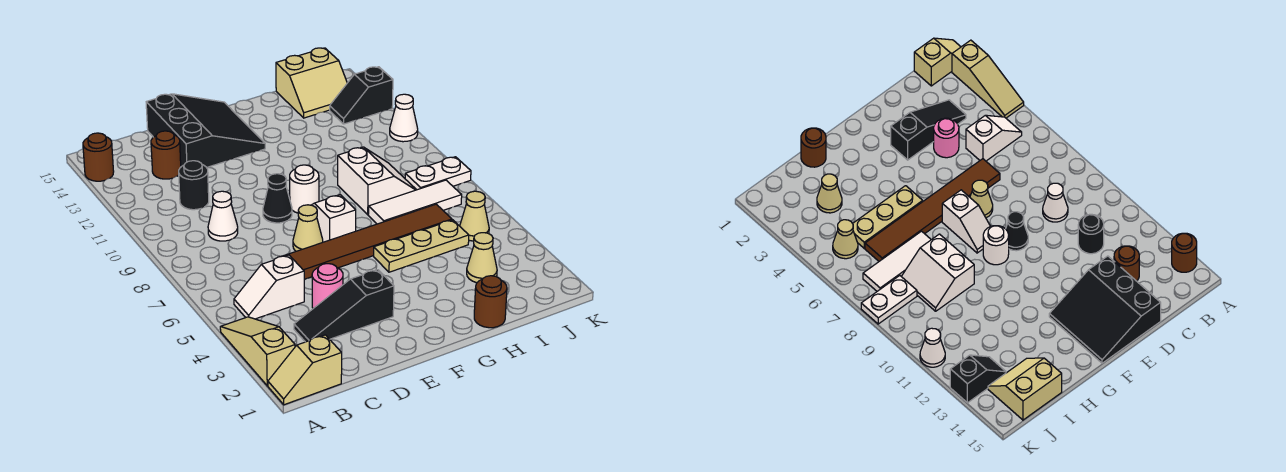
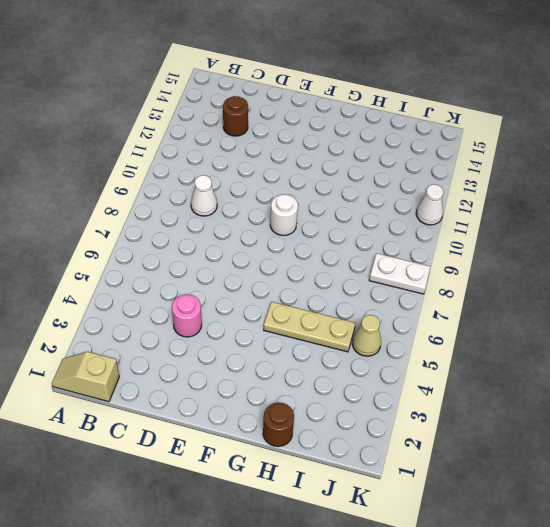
none -> tan slope A2:A4 level 1 top 2
none -> brown round brick A14 level 1
none -> white slope B5:C5 level 1 top C

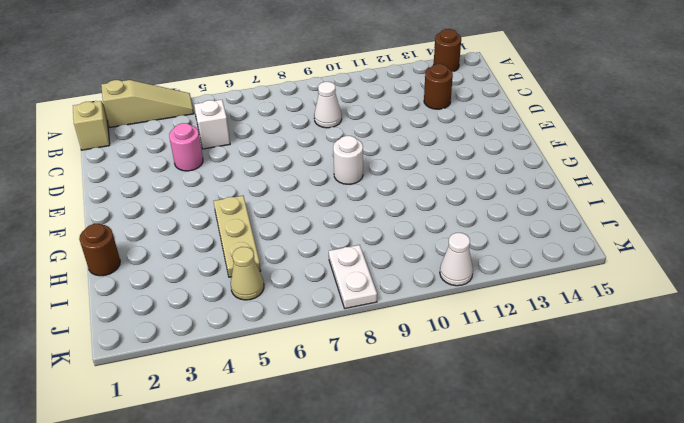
none -> black slope C3:E3 level 1 top E
none -> black round brick C11 level 1
none -> brown tile D6:I6 level 1

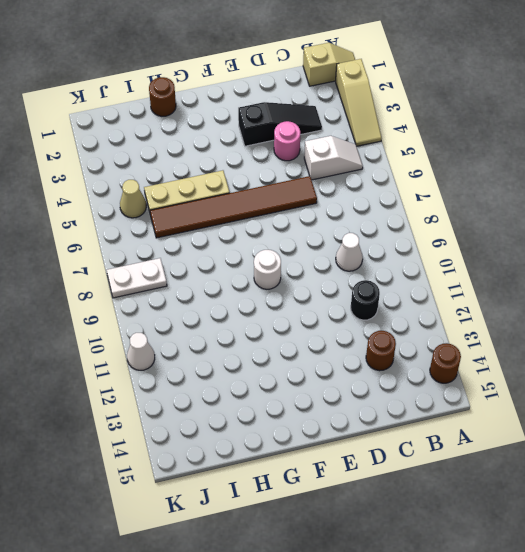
none -> black slope D13:F15 level 1 top D
none -> tan cone E7 level 1
none -> black cone E9 level 1

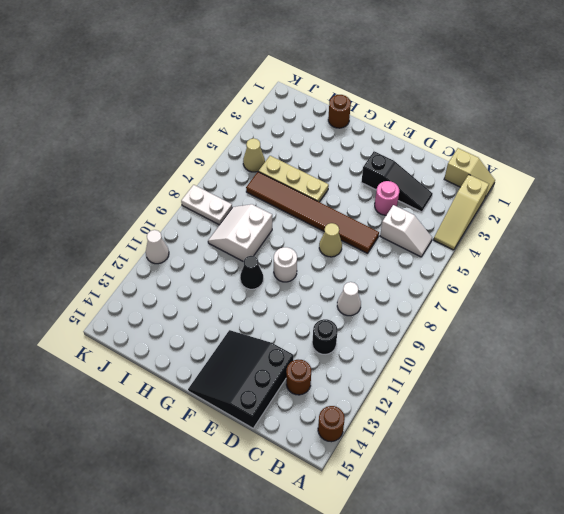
black cone G10 level 1 -> black cone E9 level 1
none -> white slope F7:F8 level 1 top 7
none -> white tile H7:J7 level 1
none -> tan cone I3 level 1

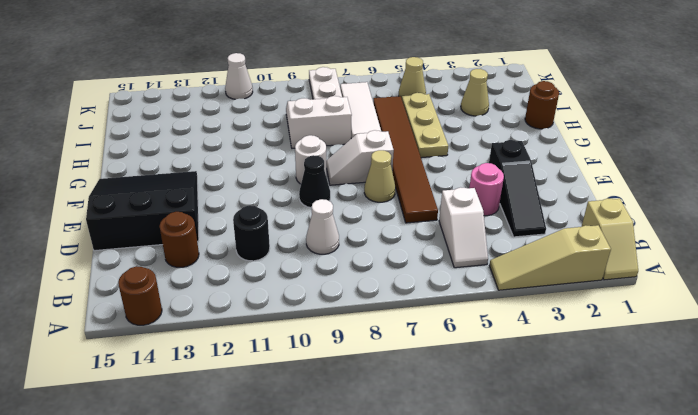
none -> tan slope I14:J15 level 1 top 15
none -> black slope J13:K13 level 1 top K

